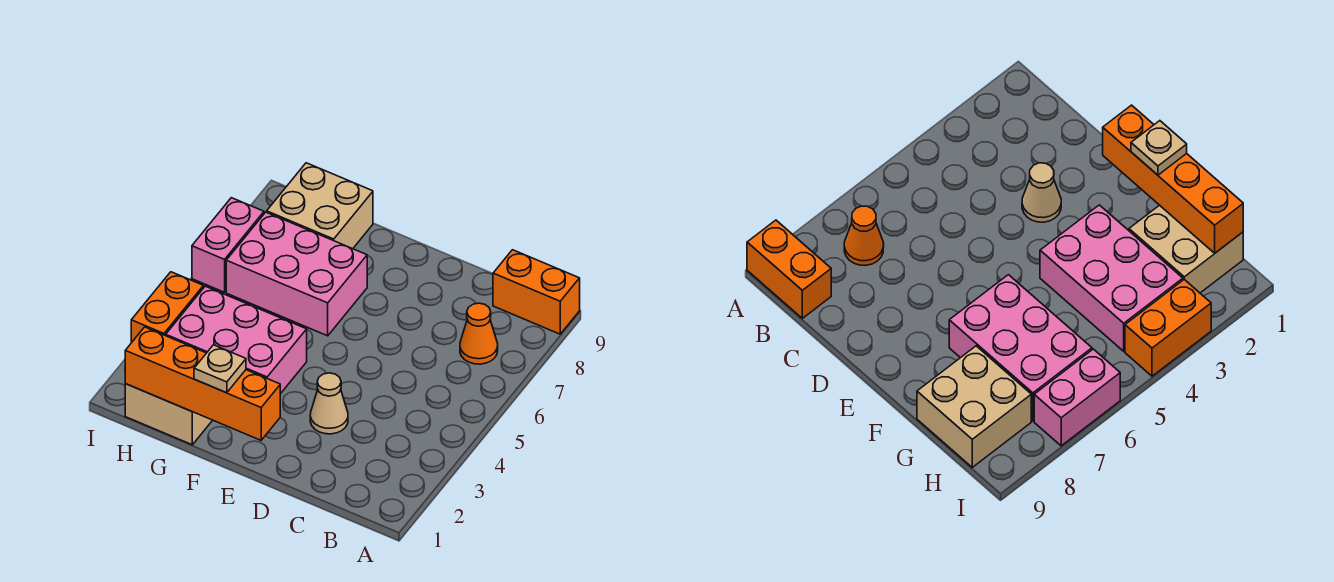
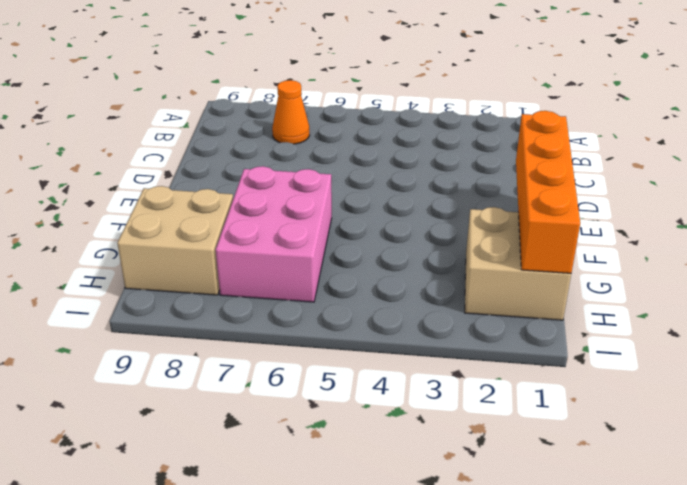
none -> orange brick A9:B9 level 1
none -> tan cone D3 level 1

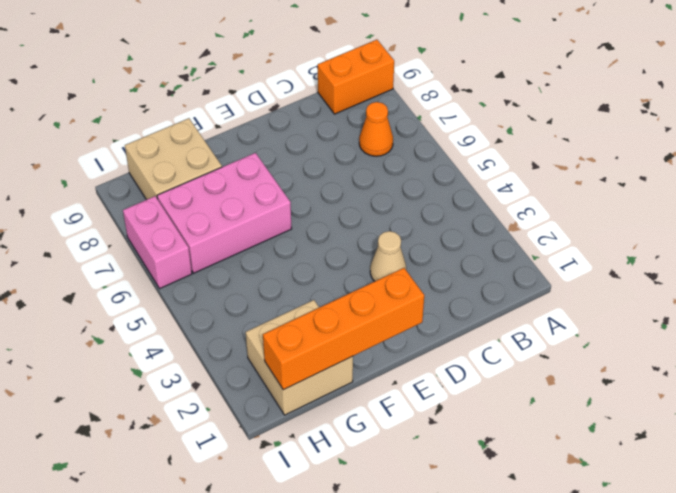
none -> pink brick F3:H4 level 1
none -> orange brick I3:I4 level 1

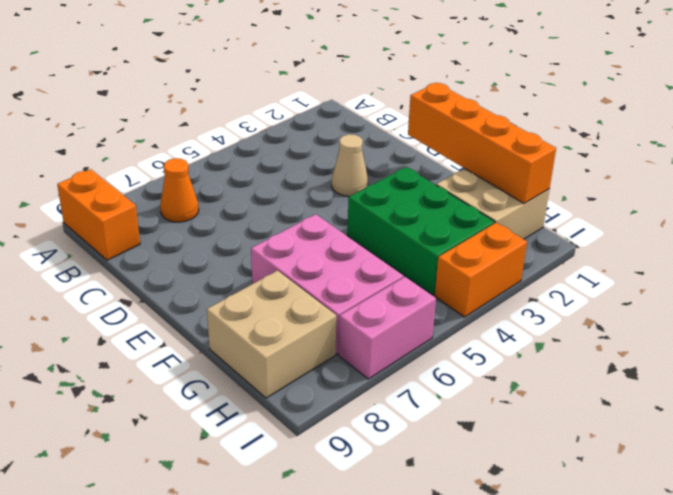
green brick F3:H4 level 1 -> pink brick F3:H4 level 1
none -> tan plate F1 level 3

